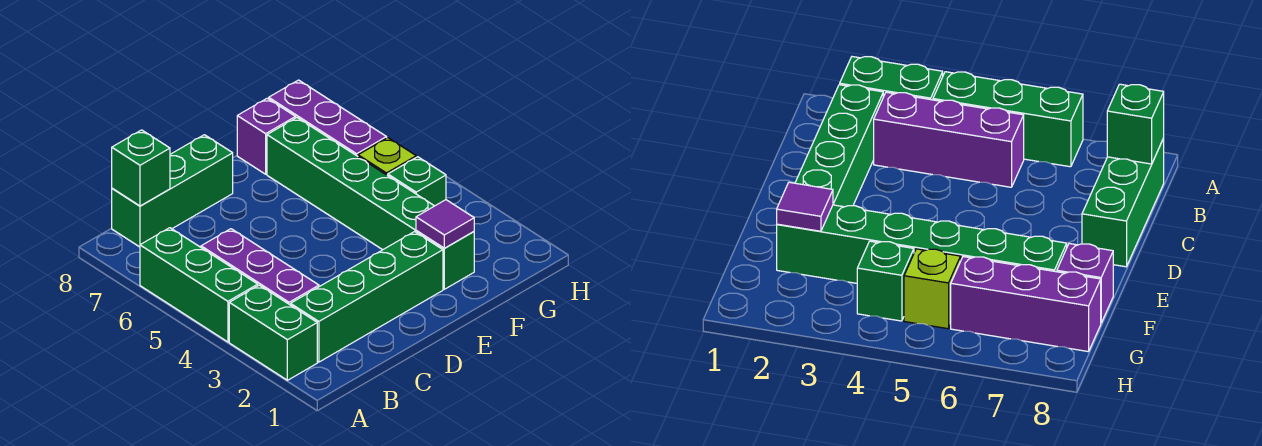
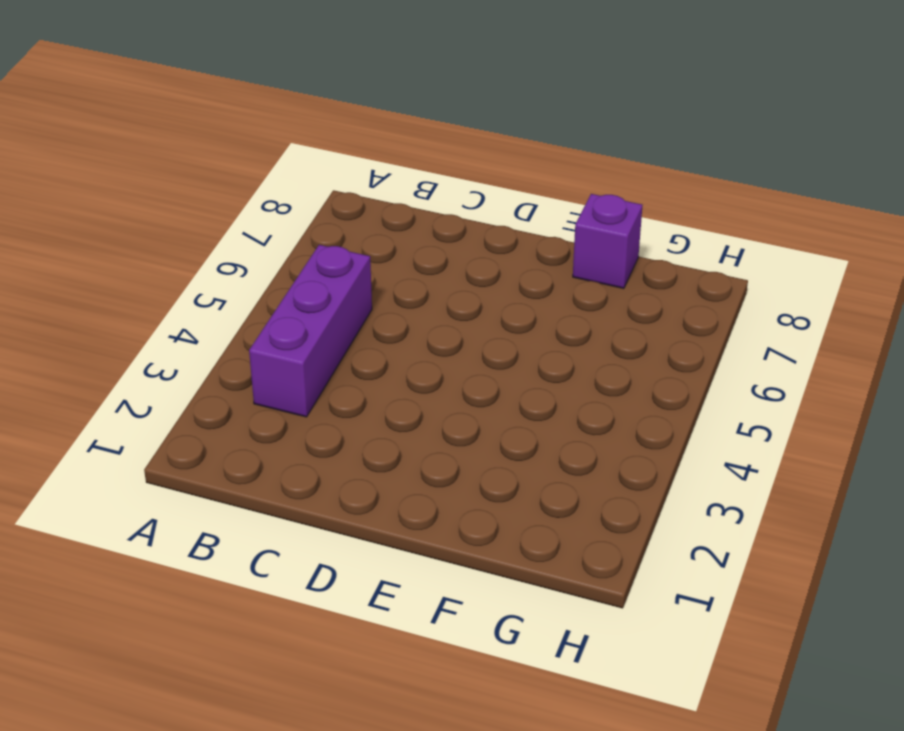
none -> green brick A2:A3 level 1
none -> green brick A4:A6 level 1
none -> green brick B2:E2 level 1

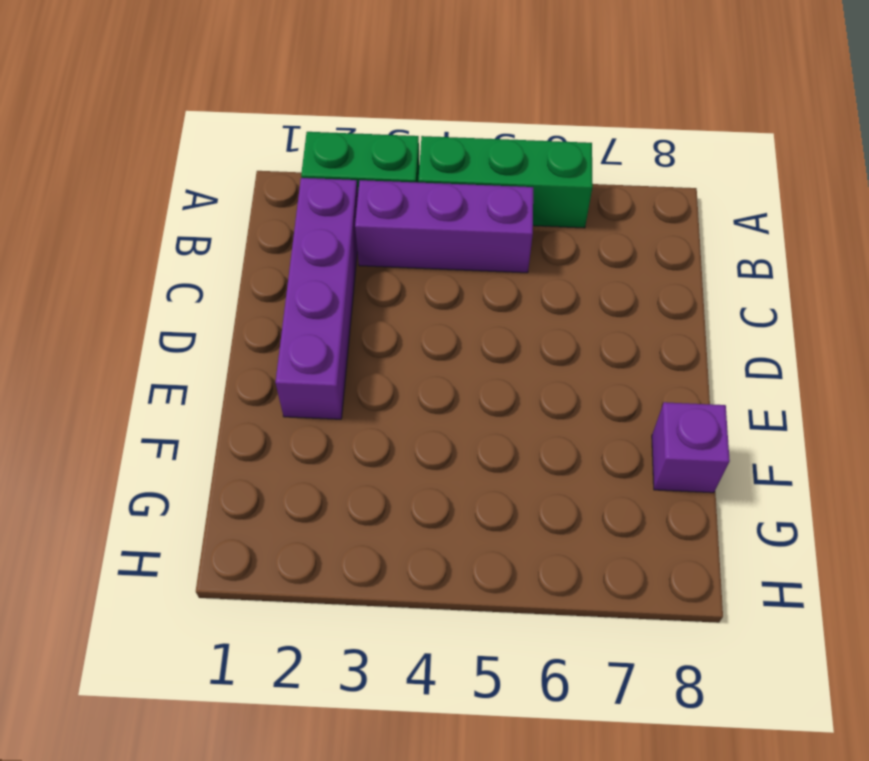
purple brick B2:E2 level 1 -> green brick B2:E2 level 1
none -> green brick B8:D8 level 1
none -> green brick F2:F7 level 1
none -> green brick G4 level 1

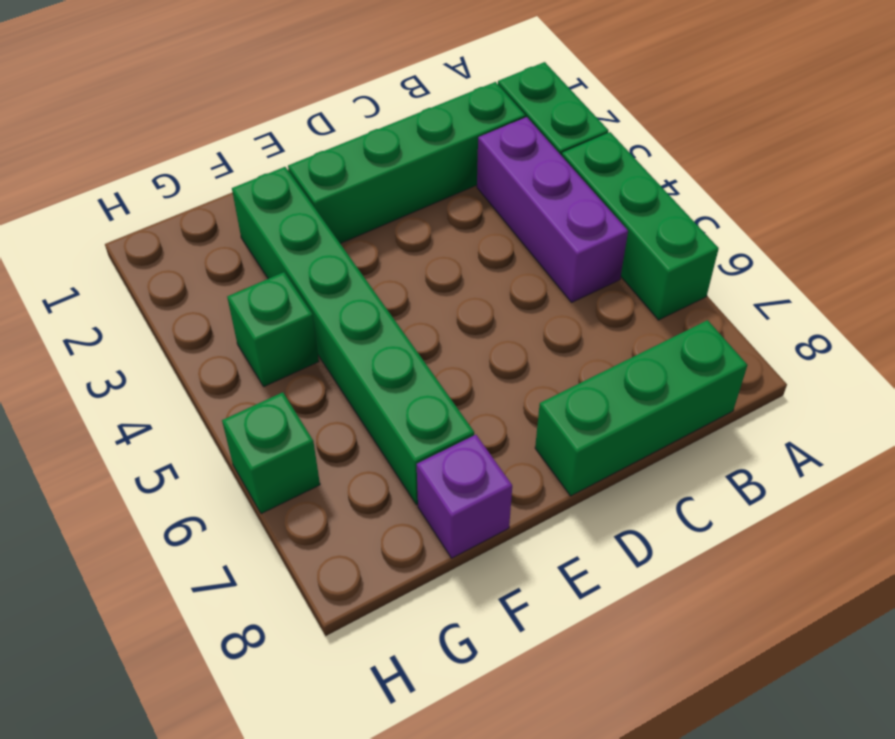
green brick H6 level 1 -> green brick B8 level 2
none -> lime brick G5 level 1
none -> purple brick G6:G8 level 1
none -> purple tile F2 level 2

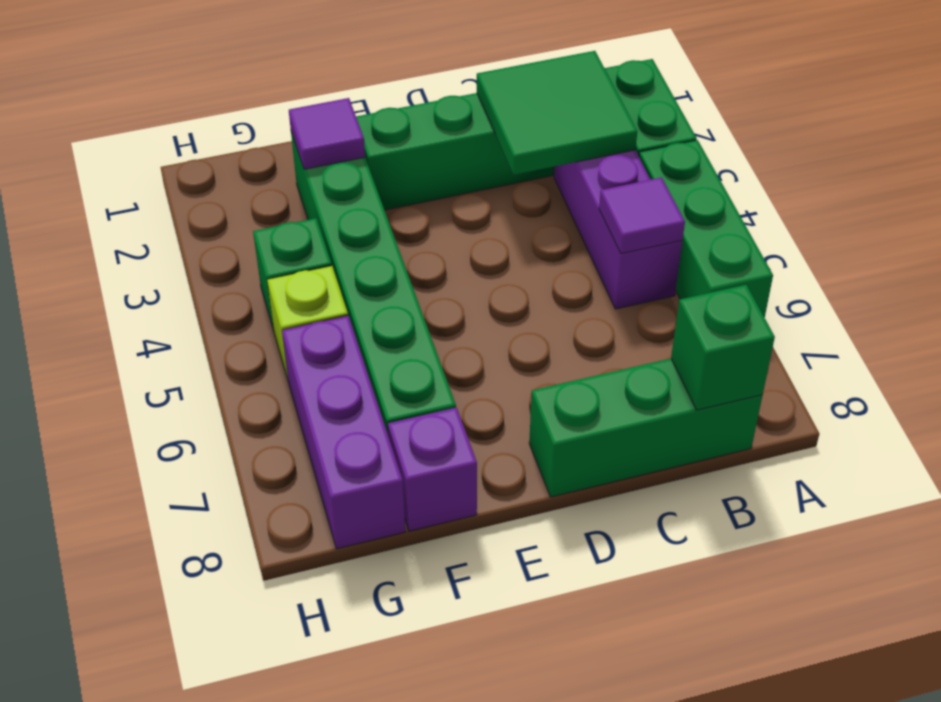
green tile B2:C3 level 2 -> none
purple tile B5 level 2 -> none

